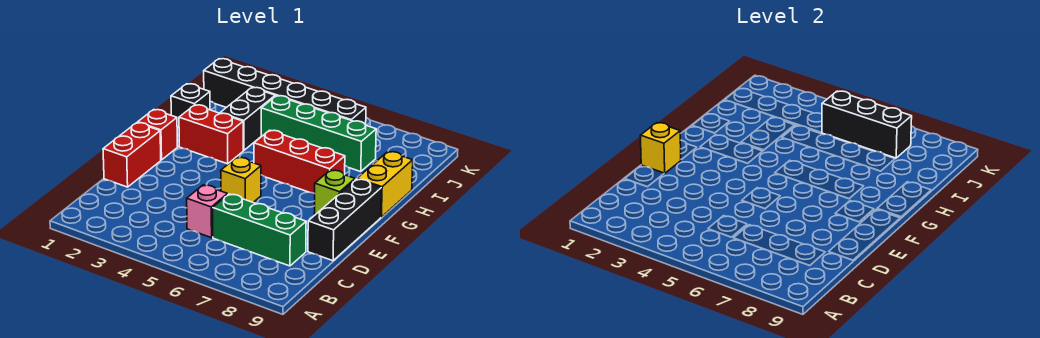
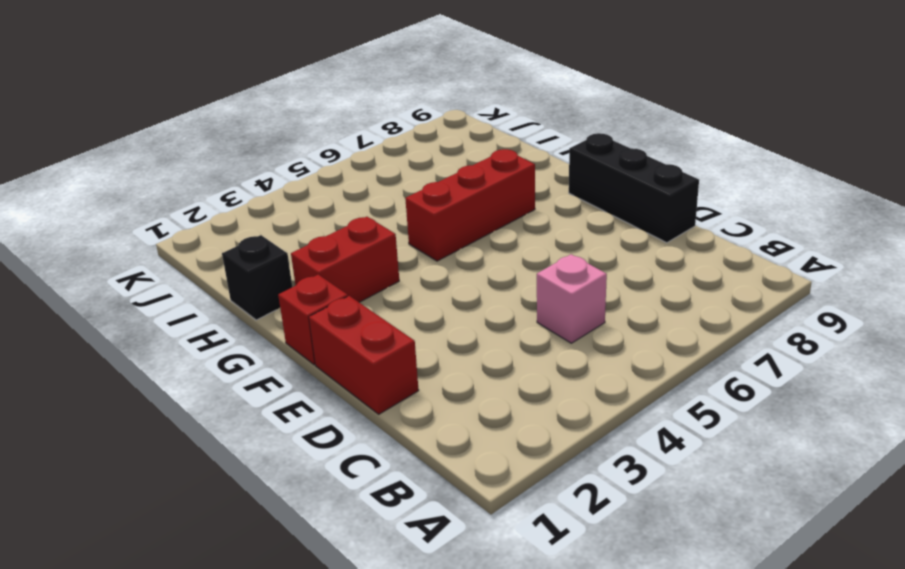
none -> green brick C6:C8 level 1
none -> yellow brick E5 level 1
none -> lime brick F8 level 1

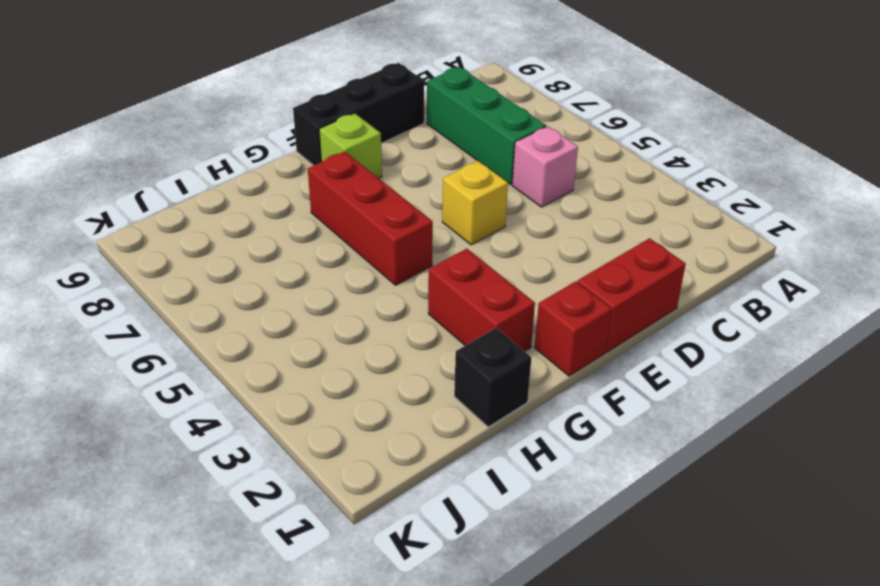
none -> yellow brick G9:H9 level 1
none -> black brick H3:I3 level 1
none -> green brick I4:I7 level 1

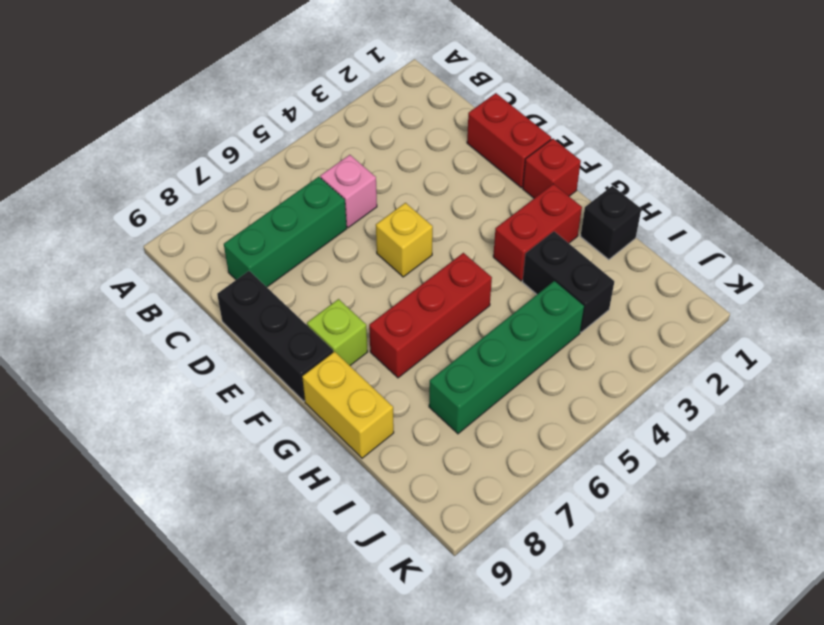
none -> black brick J1:J6 level 1
none -> yellow brick E1 level 2
none -> black brick J5:J7 level 2

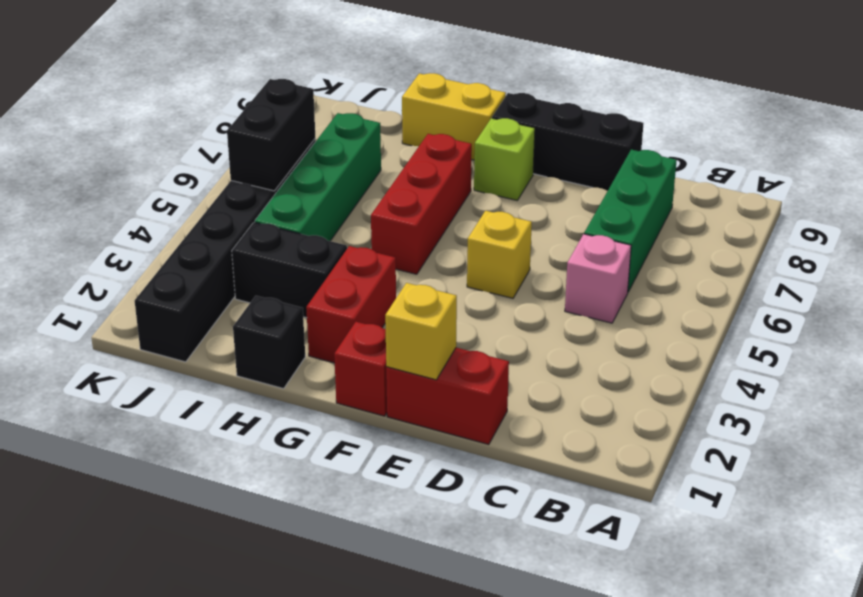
black brick J5:J6 level 2 -> black brick J5:J7 level 2

